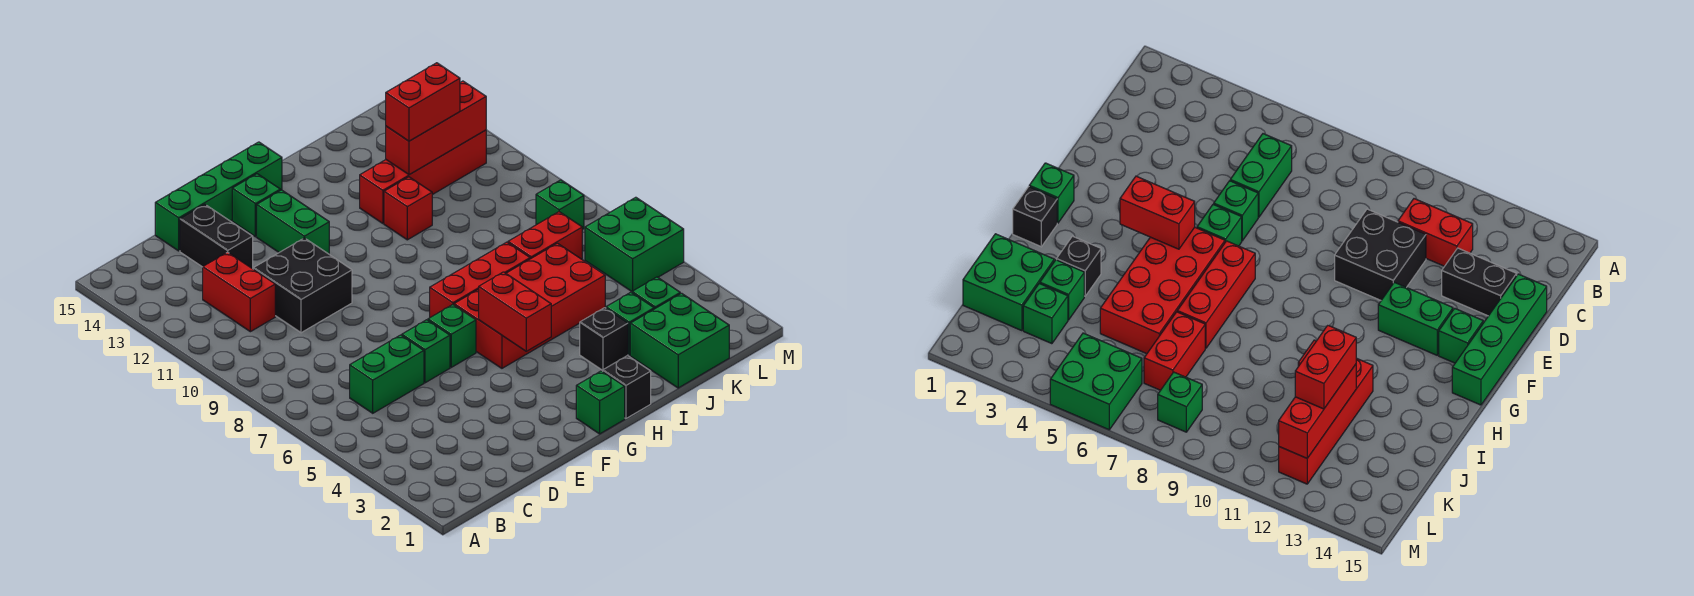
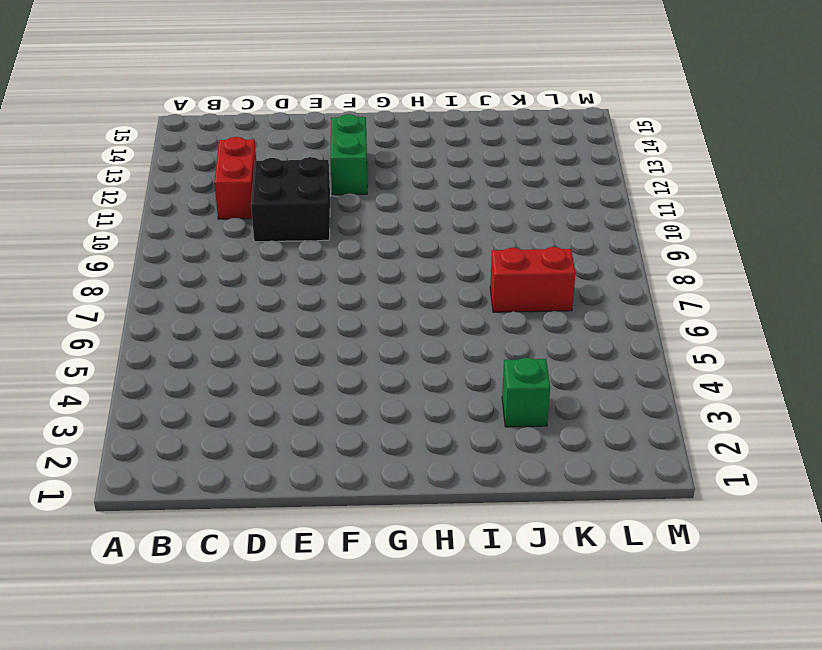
none -> green brick C6:D6 level 1
none -> black brick D13:D14 level 1
none -> green brick D15:G15 level 1

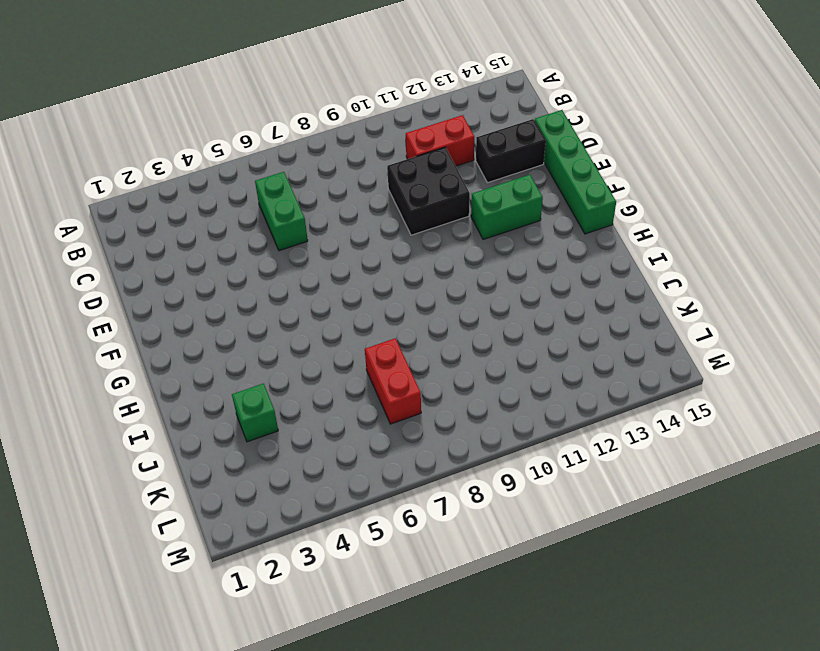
none -> green brick E6 level 1
none -> green brick F6 level 1
none -> green brick F14 level 1

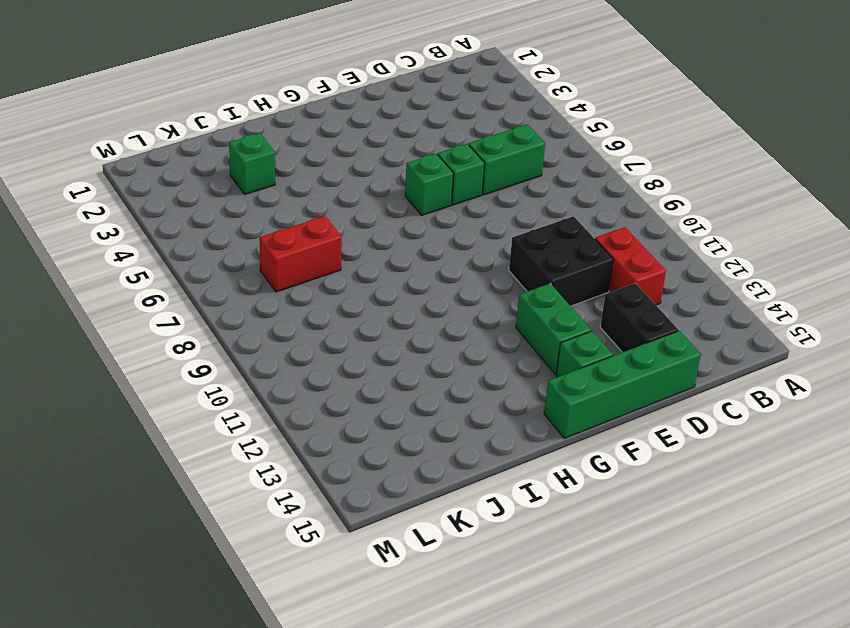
none -> green brick G1 level 1
none -> red brick G5:J6 level 1
none -> red brick G7:I7 level 1

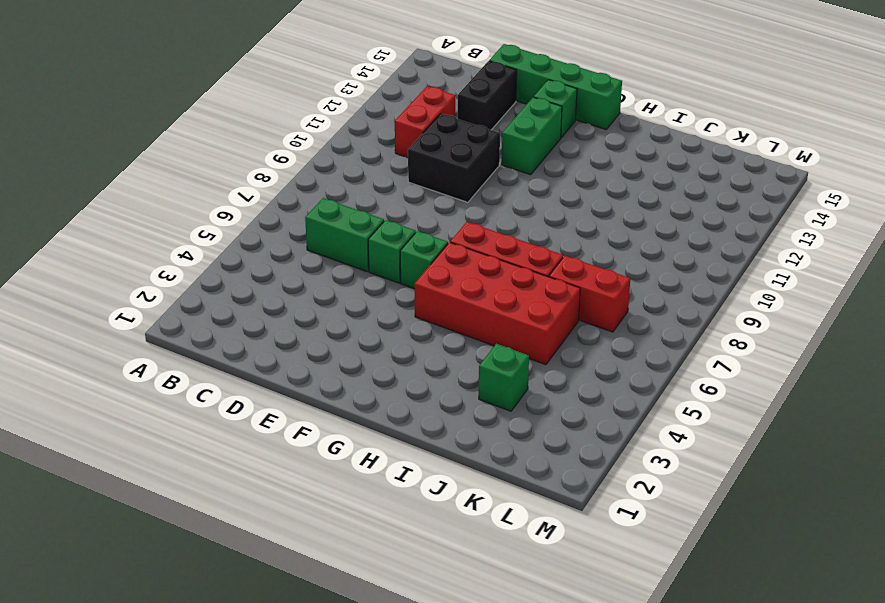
none -> green brick G1 level 1
none -> black brick H1 level 1
none -> black brick I3 level 1

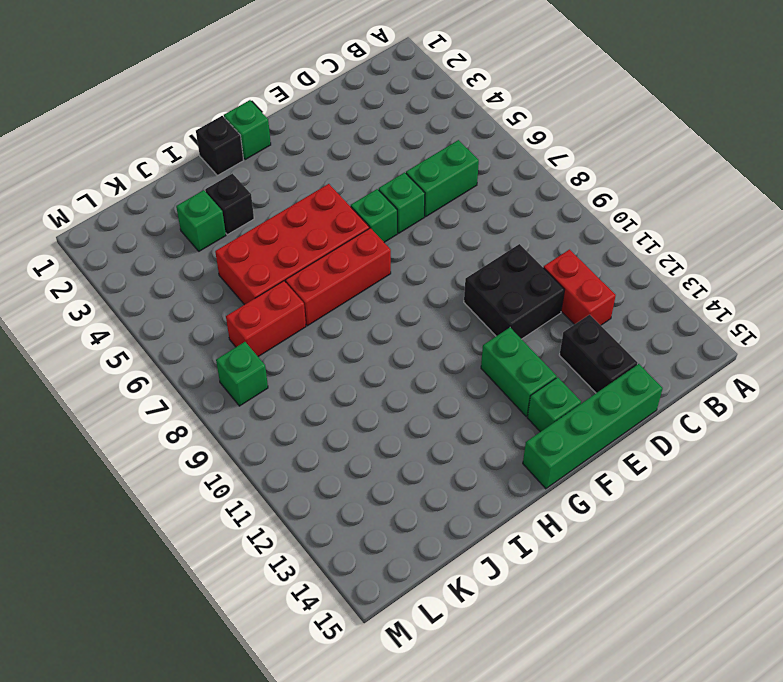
none -> red brick I11 level 1
none -> red brick I12:L12 level 1
none -> green brick J1:K2 level 1

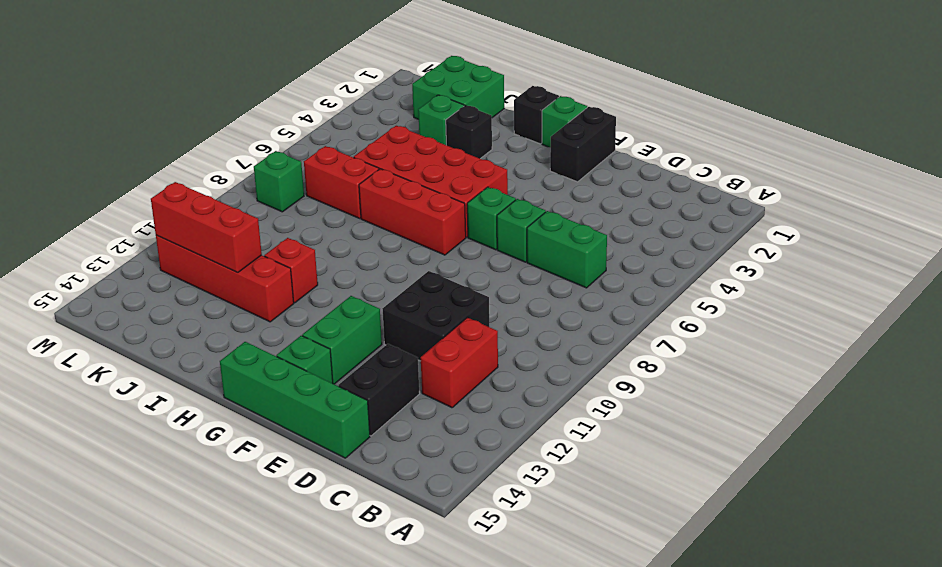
black brick F1:F2 level 1 -> none
none -> green brick K3 level 1
none -> green brick L5:M6 level 1
none -> red brick G4:G5 level 2

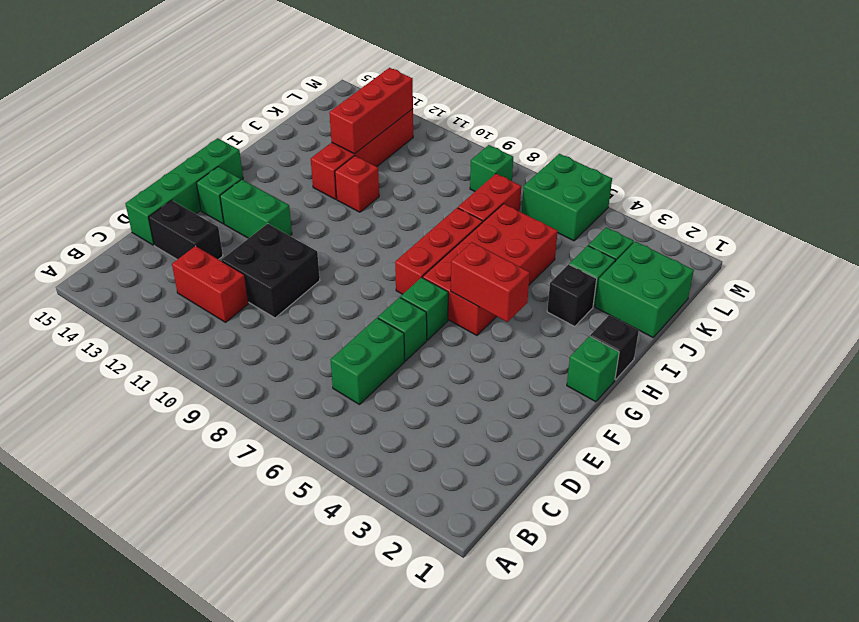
none -> red brick J12:K12 level 3

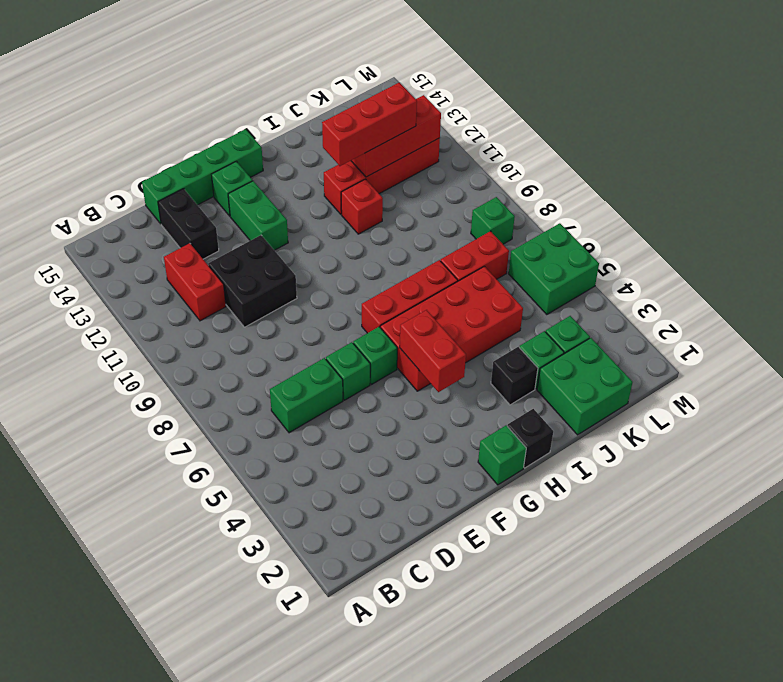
red brick I12:K12 level 3 -> red brick J12:K12 level 3

